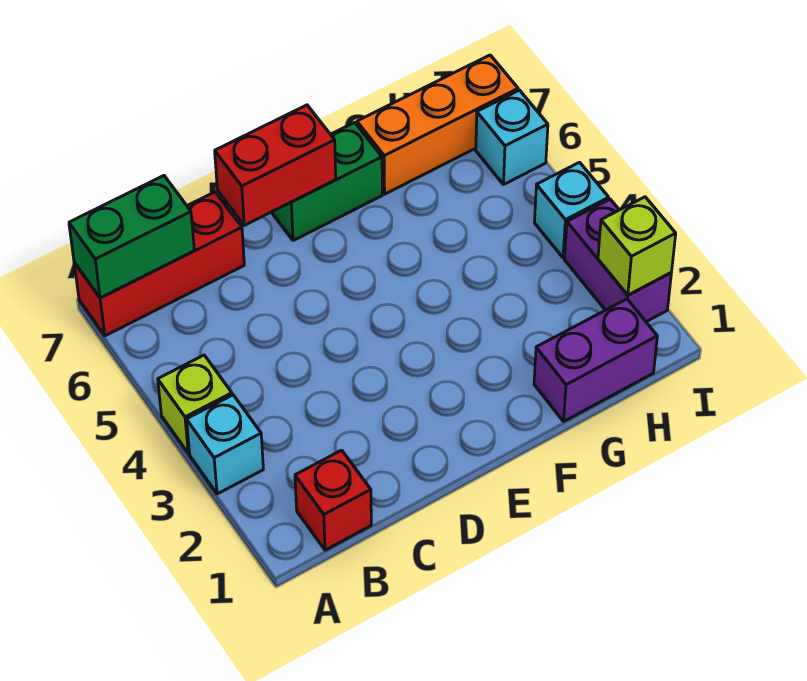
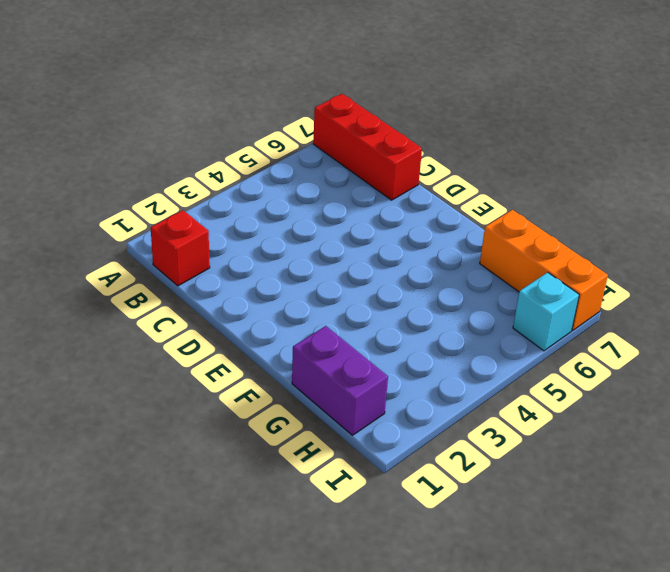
none -> cyan brick A3 level 1
none -> lime brick A4 level 1
none -> green brick E7:F7 level 1

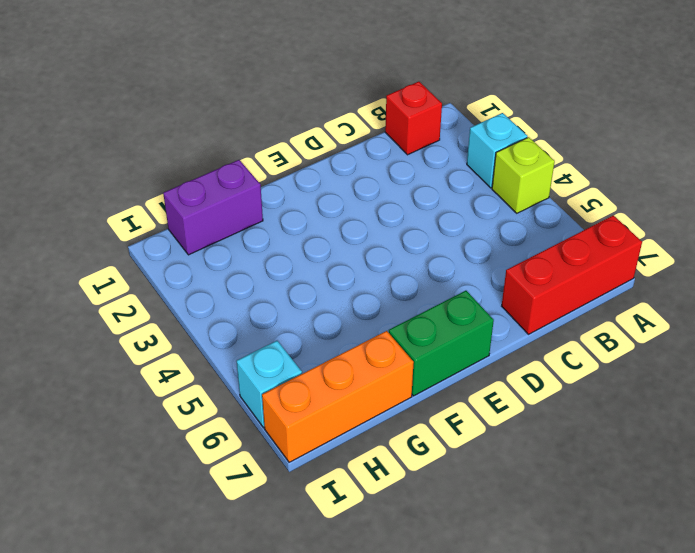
none -> purple brick I2:I3 level 1
none -> cyan brick I4 level 1
none -> green brick A7:B7 level 2

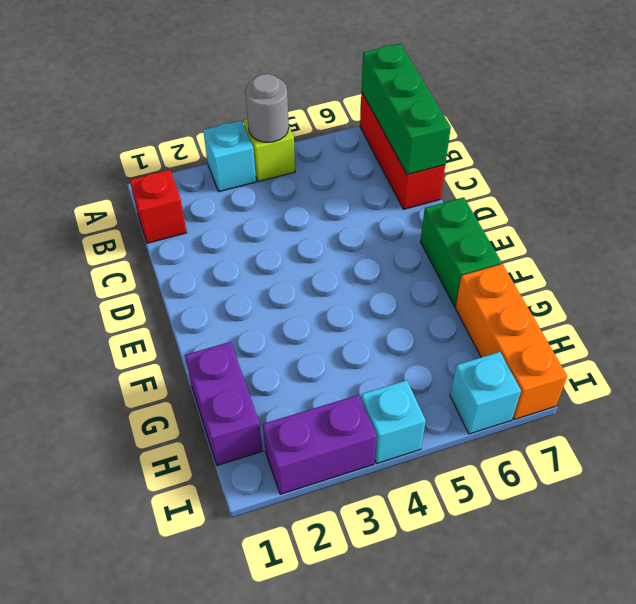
grey round brick A4 level 2 -> none
green brick A7:C7 level 2 -> green brick A7:B7 level 2
none -> red brick D7:E7 level 2
none -> lime brick I2 level 2

